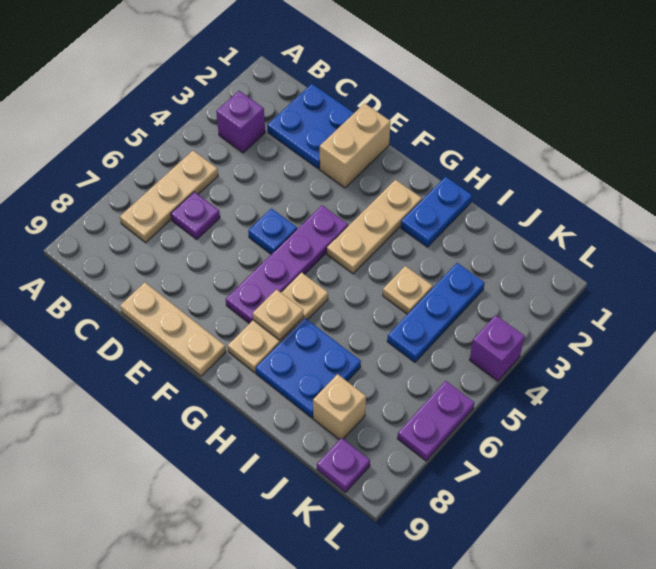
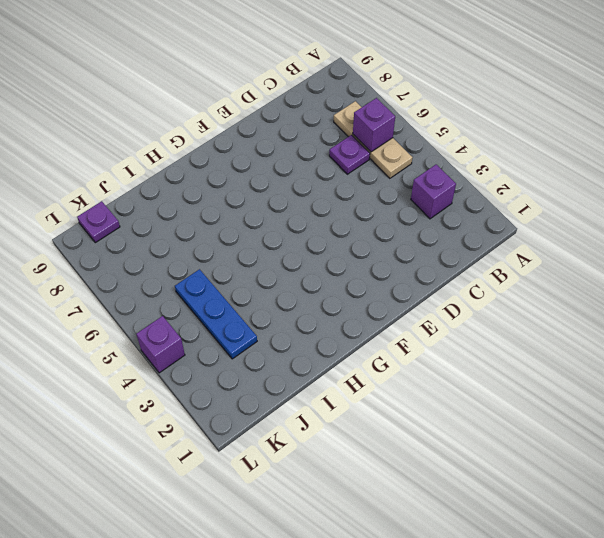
purple brick B6 level 2 -> none
none -> blue plate C1:D2 level 1
none -> tan plate D9:F9 level 1
none -> tan brick E1:E2 level 1

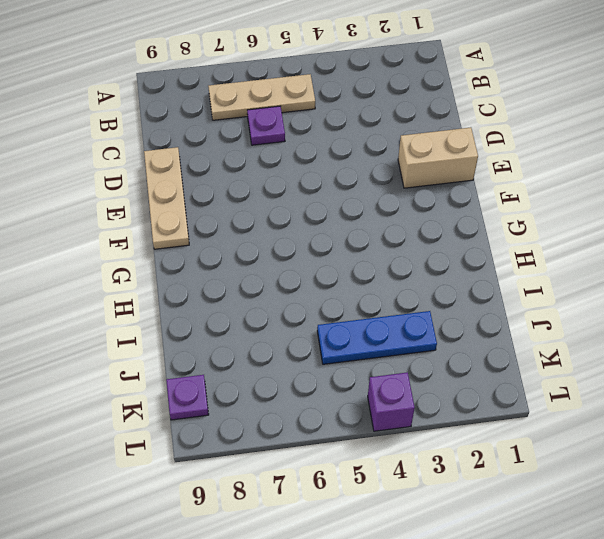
none -> purple brick B3 level 1
none -> blue plate C1:D2 level 1
none -> blue plate E5 level 1

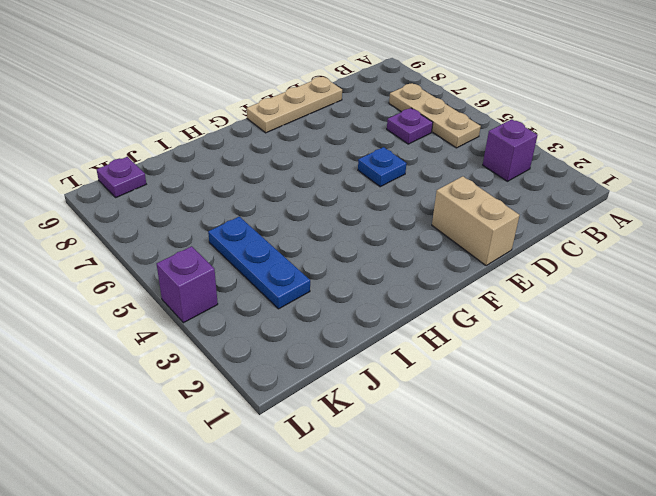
none -> blue plate C1:D2 level 1
none -> purple plate F4:F7 level 1
none -> tan plate G2:G4 level 1

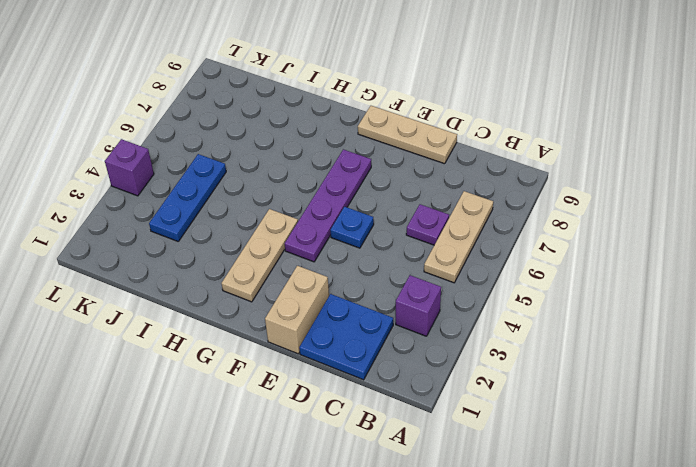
none -> tan plate G6:G8 level 1
none -> blue plate H1:H2 level 1
none -> blue plate H7:I8 level 1

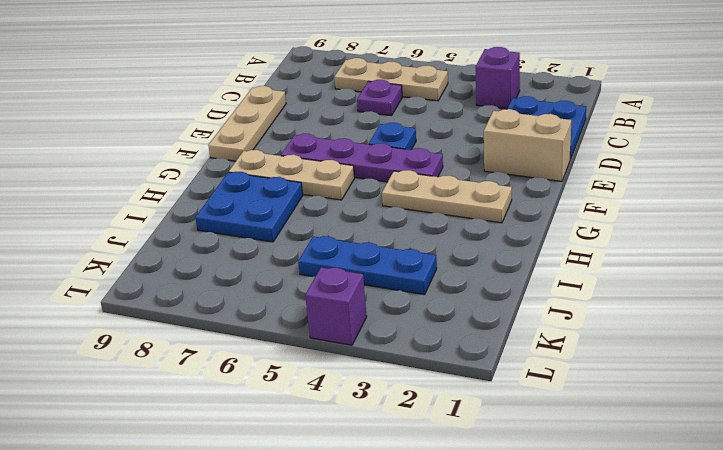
none -> blue plate H1:H2 level 1
none -> tan plate I4 level 1
none -> tan brick J8 level 1

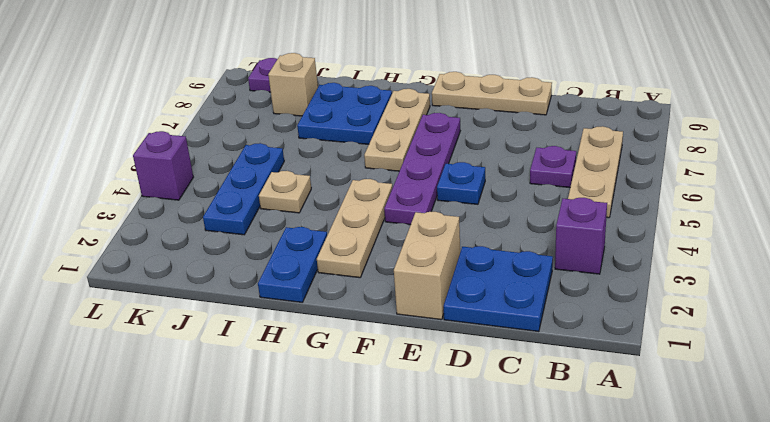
none -> purple plate L6:L7 level 1
none -> tan plate G7 level 2

